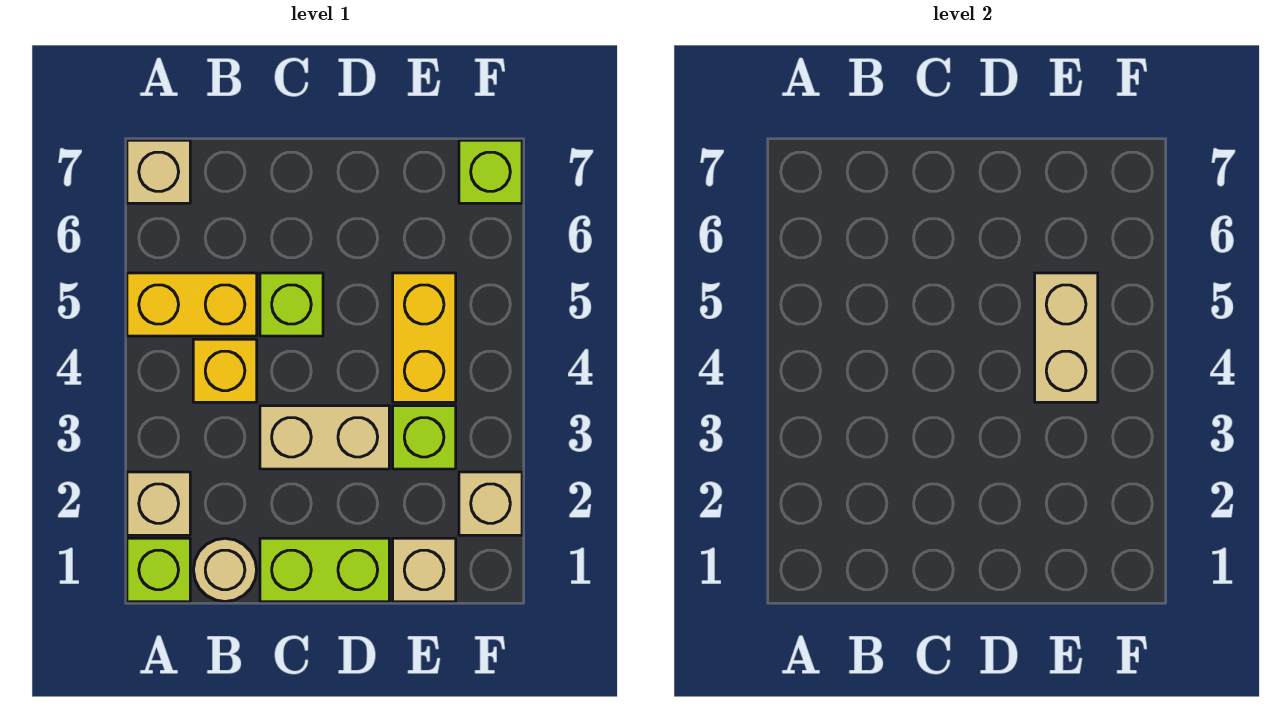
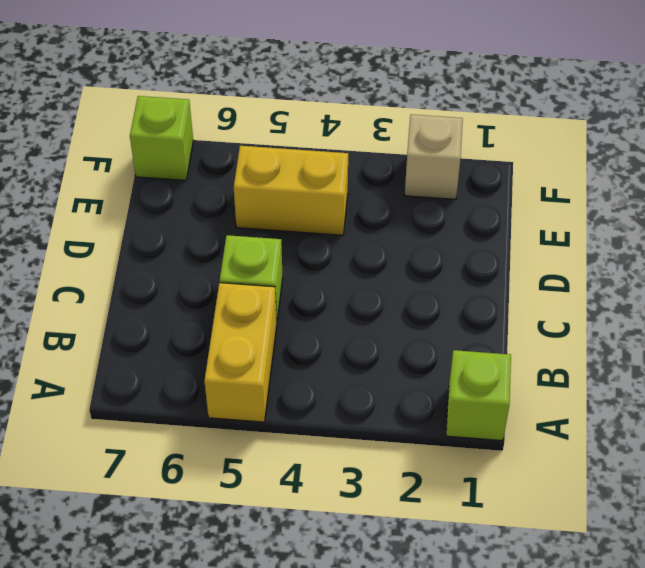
none -> tan brick A2 level 1
none -> tan brick A7 level 1
none -> tan round brick B1 level 1

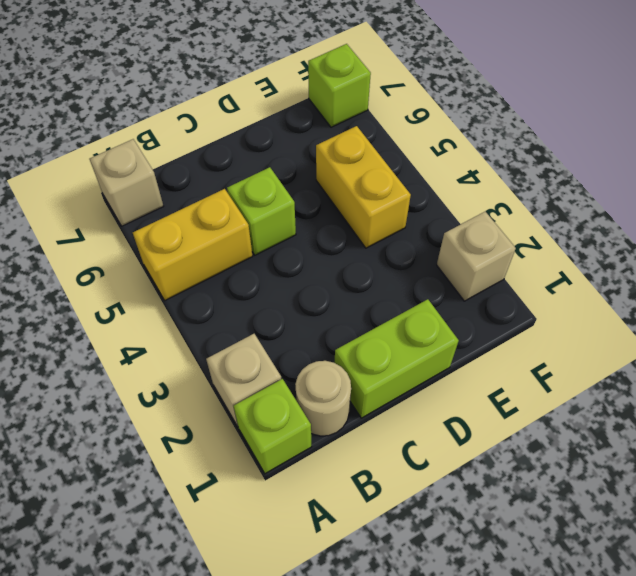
none -> yellow brick B4 level 1
none -> tan brick C3:D3 level 1
none -> tan brick E1 level 1

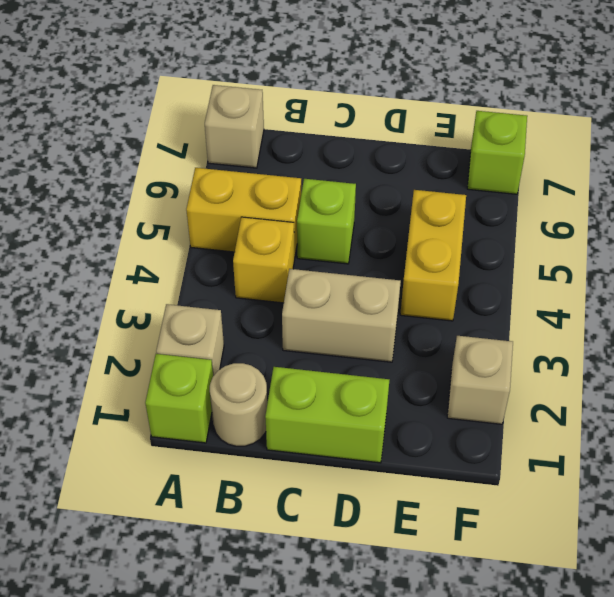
none -> tan brick E1 level 1
none -> lime brick E3 level 1
none -> tan brick E4:E5 level 2

